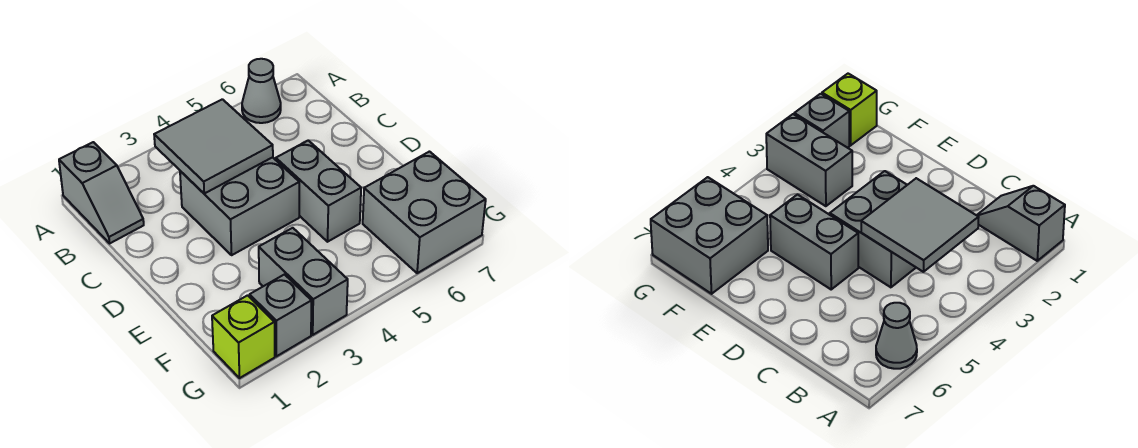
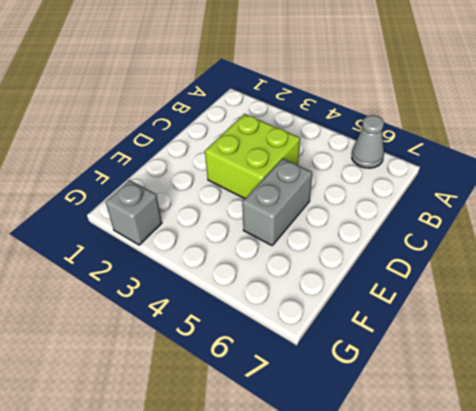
lime brick C3:D4 level 1 -> grey brick C3:D4 level 1
none -> grey slope A1:B1 level 1 top A
none -> grey brick F3:G3 level 1

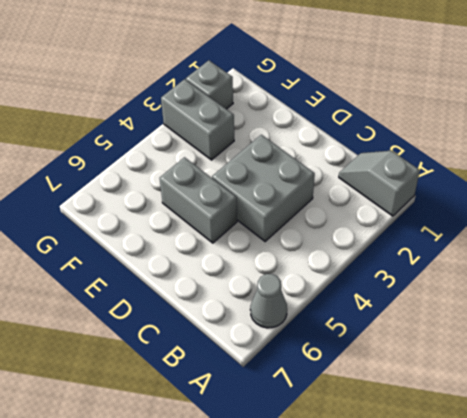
none -> grey brick F6:G7 level 1
none -> lime brick G1 level 1

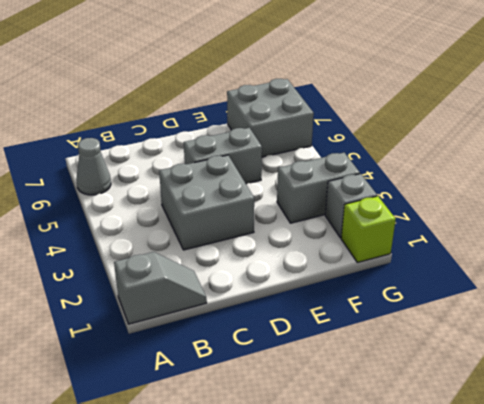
none -> grey tile B3:C4 level 2

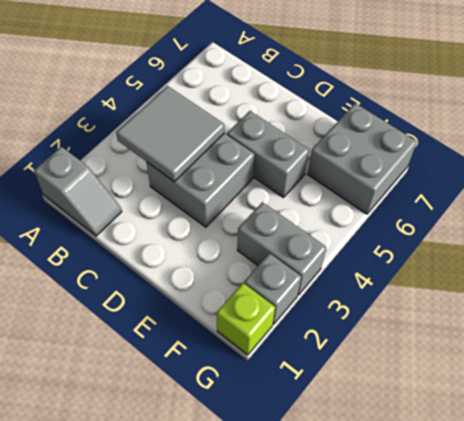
none -> grey cone A6 level 1

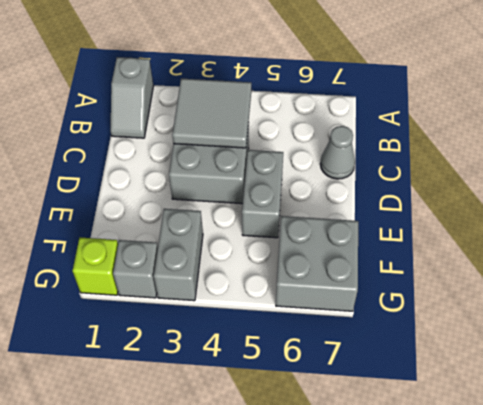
grey cone C7 level 1 -> grey cone A6 level 1

